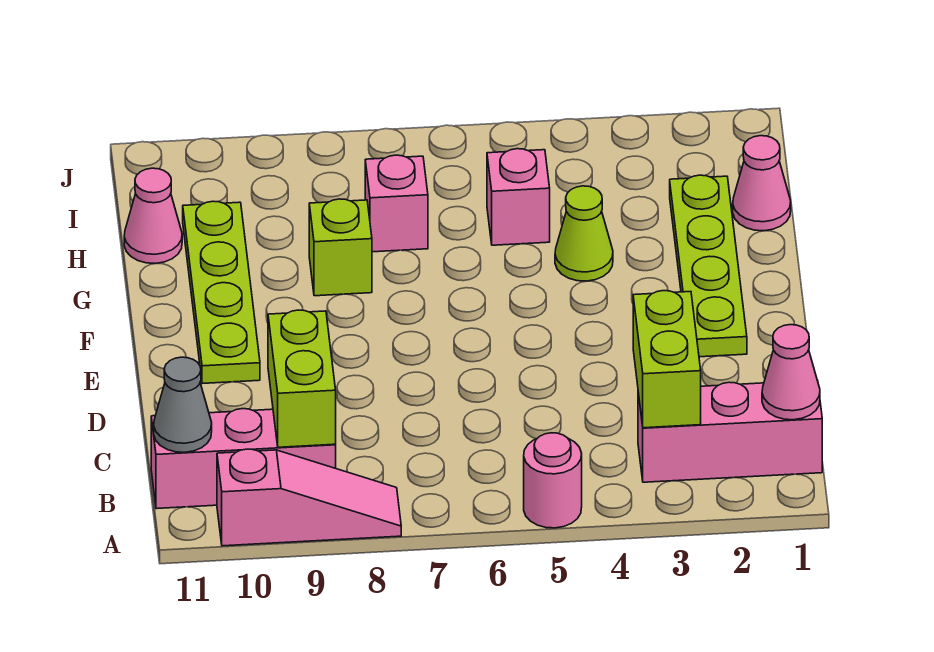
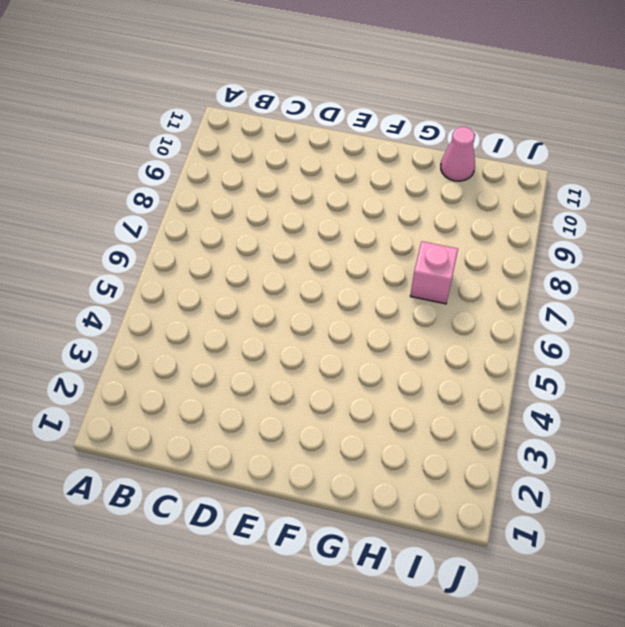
none -> pink round brick A5 level 1
none -> pink slope A8:A10 level 1 top 10
none -> pink brick B1:B3 level 1

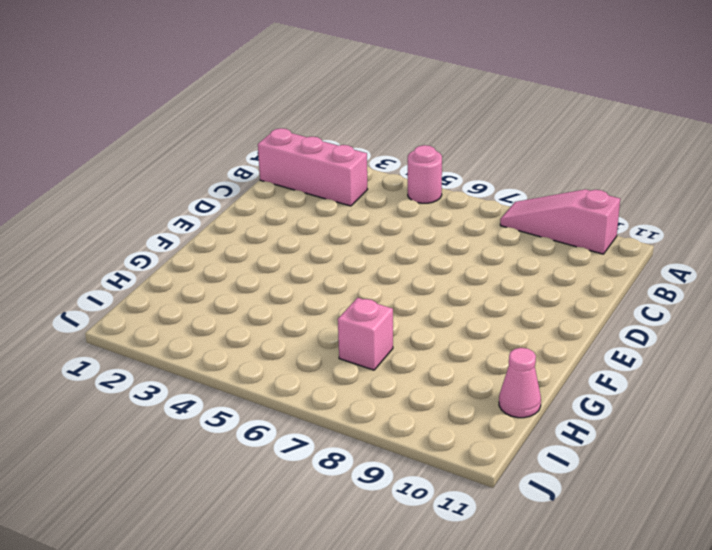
none -> pink brick B9:B11 level 1
none -> lime plate E2:H2 level 1
none -> lime plate E10:H10 level 1

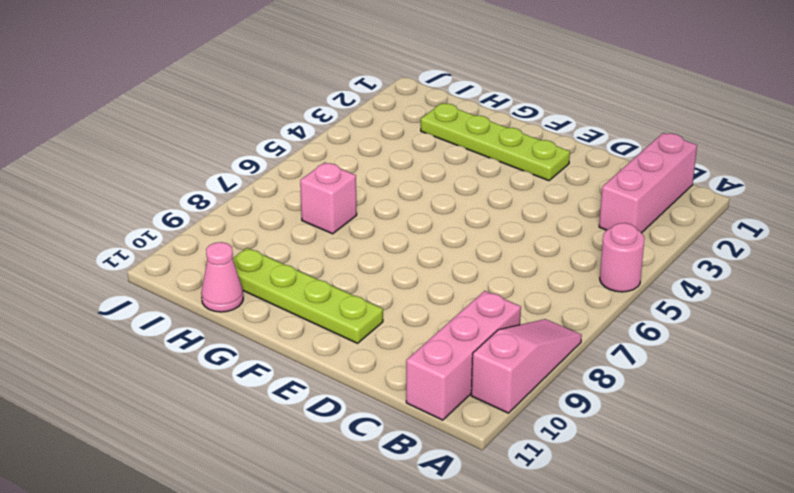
none -> lime cone G4 level 1
none -> lime brick G8 level 1
none -> pink cone H1 level 1

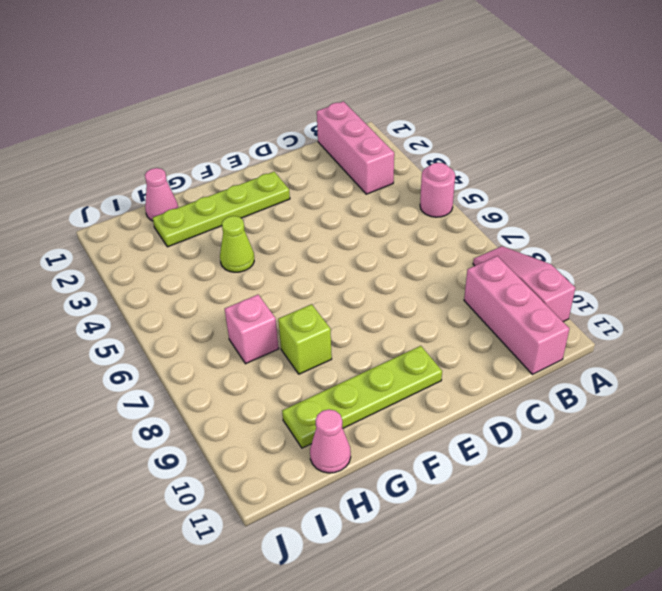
none -> pink brick H5 level 1
none -> pink cone B1 level 2
none -> lime brick B3:C3 level 2

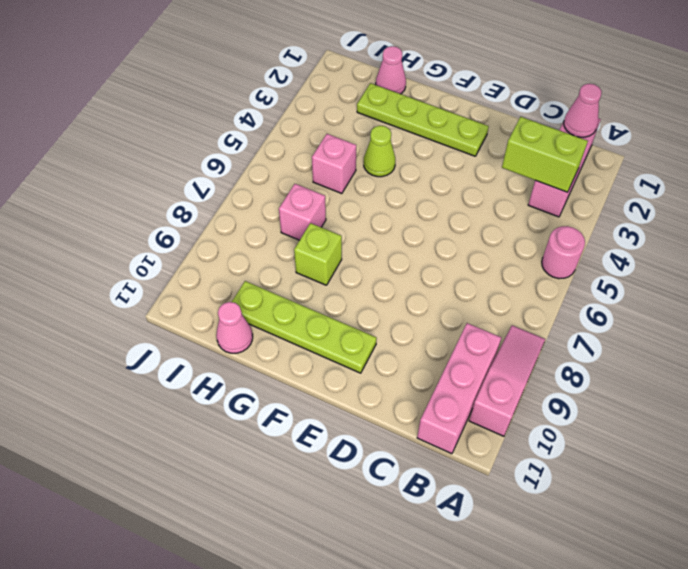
none -> lime brick B9:C9 level 2
none -> grey cone B11 level 2

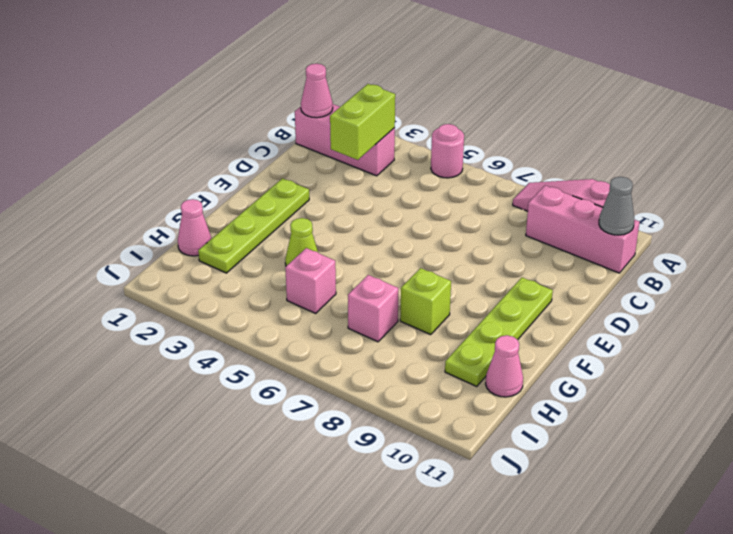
none -> lime brick B9:C9 level 2

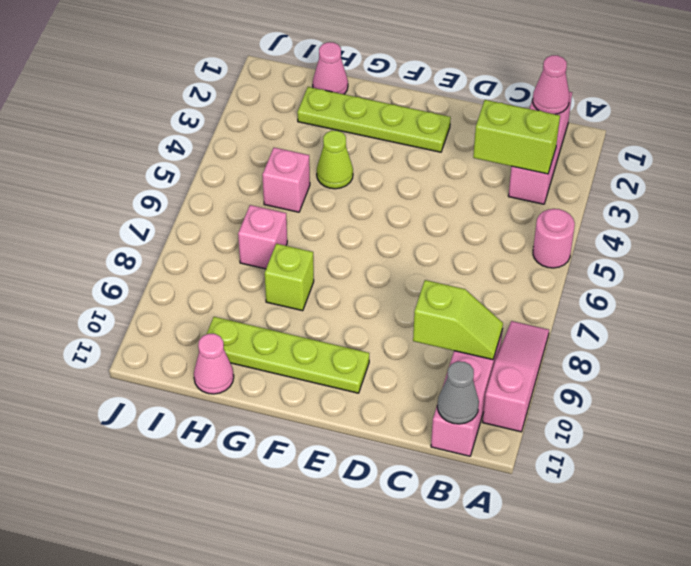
lime slope B9:C9 level 2 top C -> lime brick B9:C9 level 2

